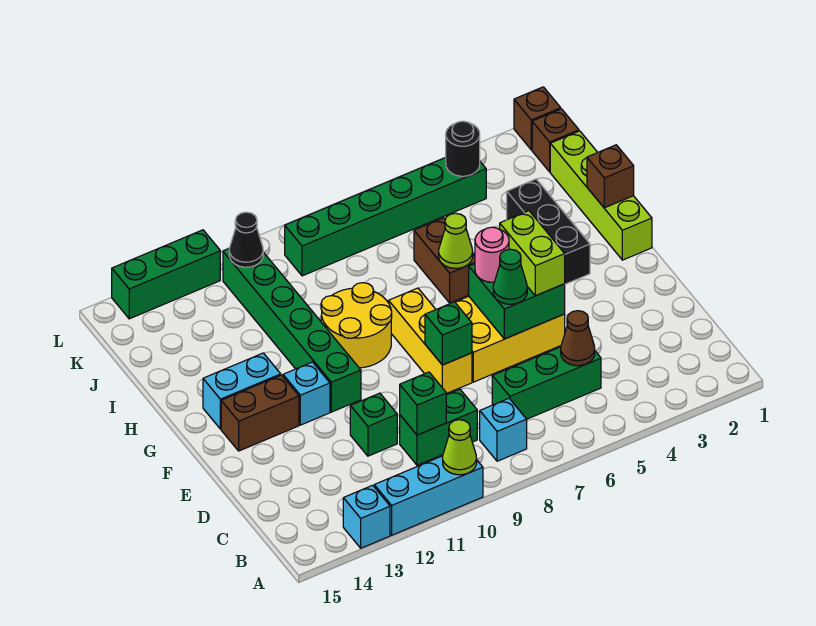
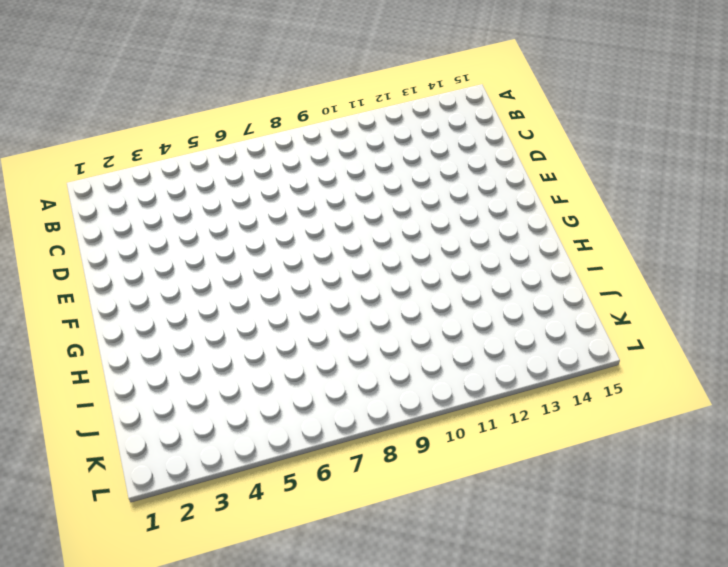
none -> cyan brick A10:A12 level 1
none -> cyan brick A13 level 1
none -> cyan brick B8 level 1
none -> green brick C5:C7 level 1

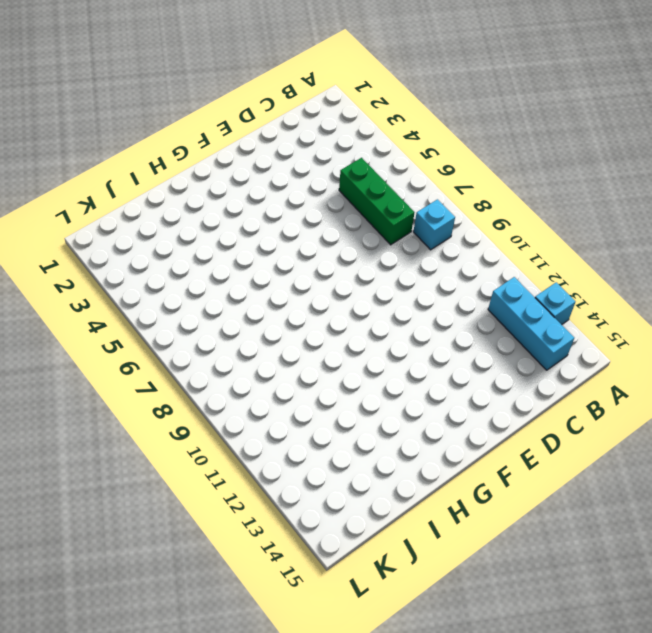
cyan brick B12:B14 level 1 -> cyan brick A10:A12 level 1
none -> green brick C9:C10 level 1
none -> green brick D11 level 1
none -> yellow brick E5:F7 level 1
none -> yellow brick E8:G8 level 1

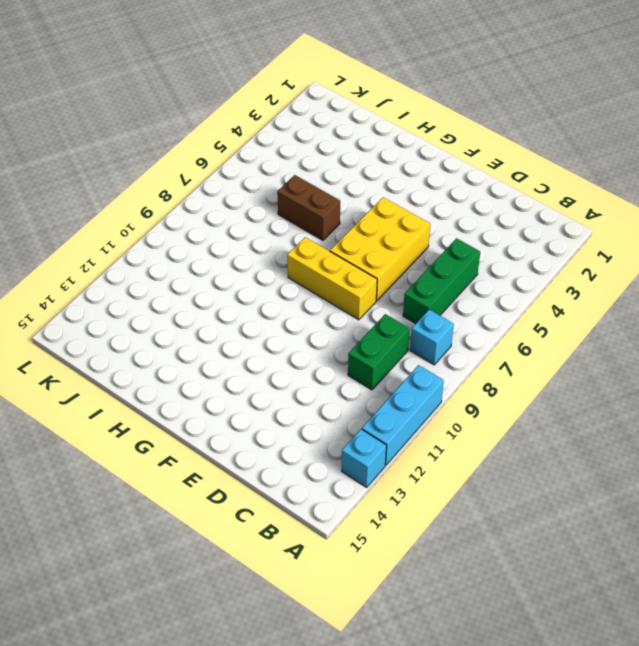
none -> green brick D11 level 1
none -> green brick F11:K11 level 1
none -> cyan brick F12 level 1
none -> brown brick F13:F14 level 1

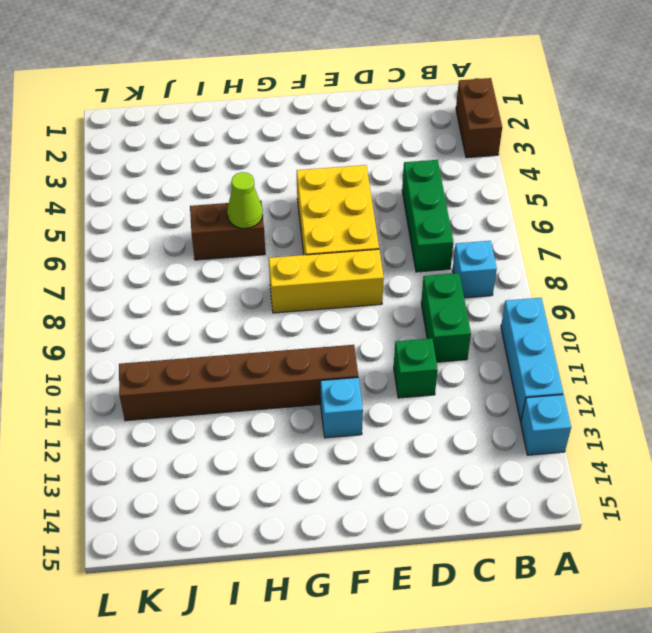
brown brick A2:A3 level 1 -> brown brick F13:F14 level 1
brown brick F11:K11 level 1 -> green brick F11:K11 level 1
none -> lime brick G1:J1 level 1
none -> black brick G3:I3 level 1
none -> yellow round brick G9:H10 level 1
none -> cyan brick G13:G14 level 1

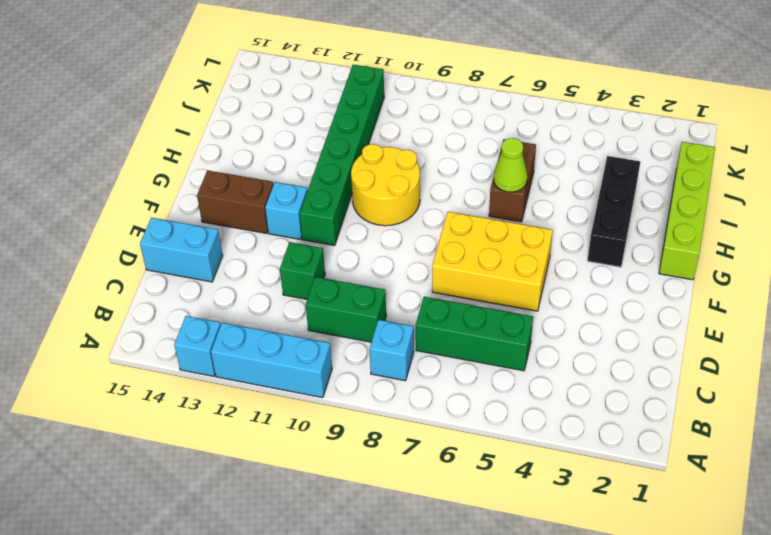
cyan brick D14:D15 level 1 -> cyan brick G13:G14 level 1
none -> yellow brick E8:G8 level 1
none -> brown brick K1 level 1
none -> green brick K4:K9 level 1
none -> brown brick L1 level 1

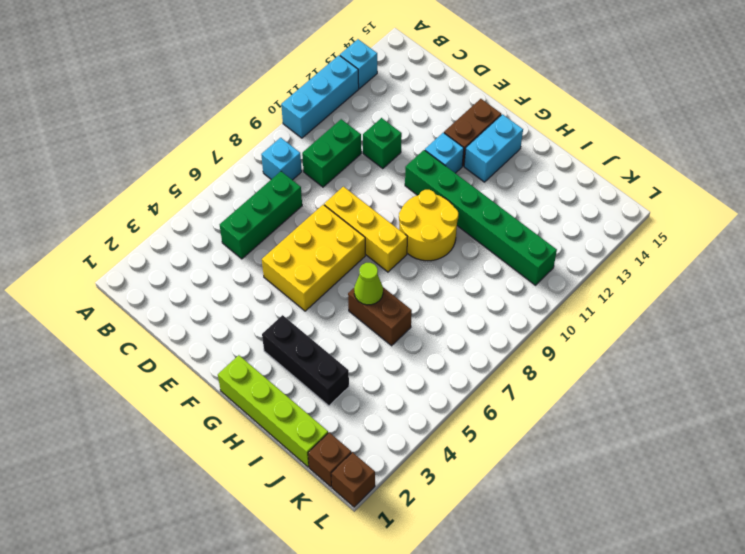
none -> green brick K4:K9 level 1
none -> green brick L12:L14 level 1
none -> lime cone A10 level 2
none -> brown cone C5 level 2

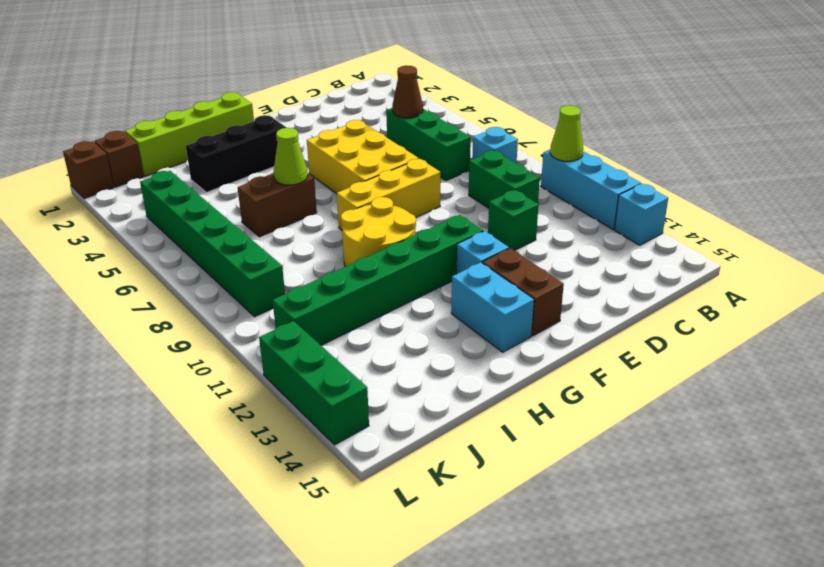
none -> green brick C10 level 2
none -> green brick E5:F6 level 2
none -> green brick E8 level 2
none -> brown brick H1 level 2

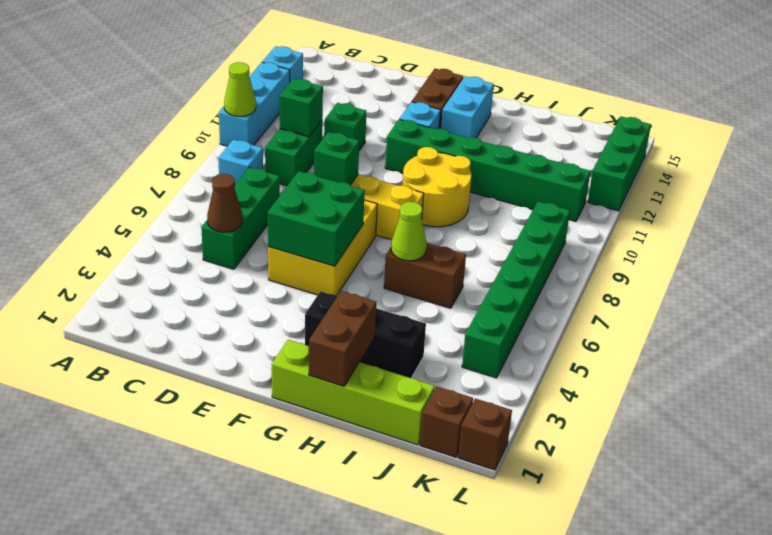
brown brick H1:H2 level 2 -> brown brick H1 level 2
none -> black round brick K4 level 2
none -> black cone K11 level 2
none -> lime brick E5:F5 level 3
none -> green cone E6 level 3

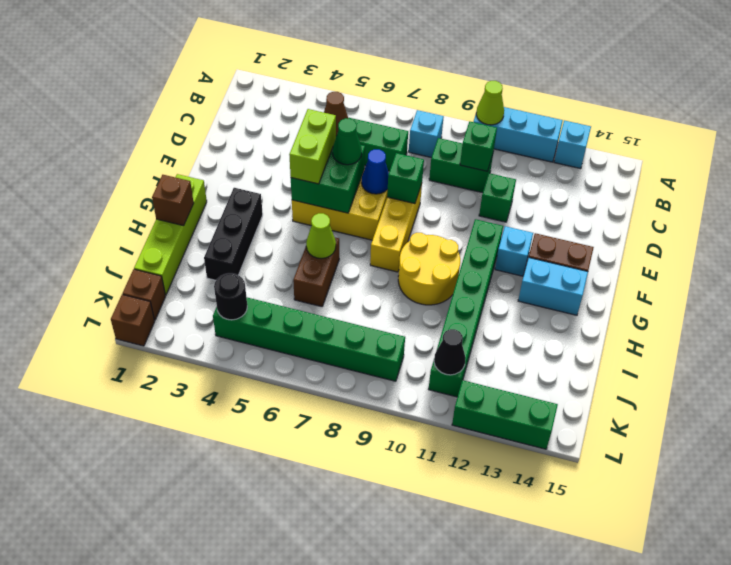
blue cone E7 level 2 -> none
none -> pink round brick F6 level 3

